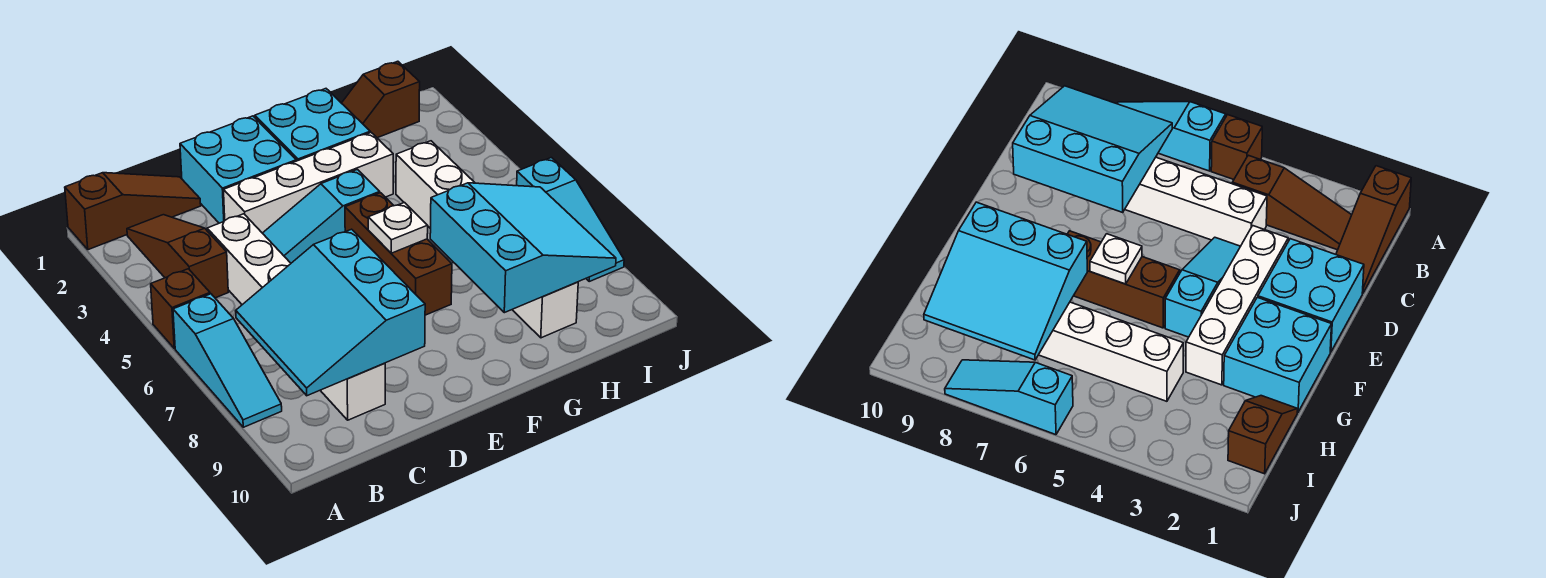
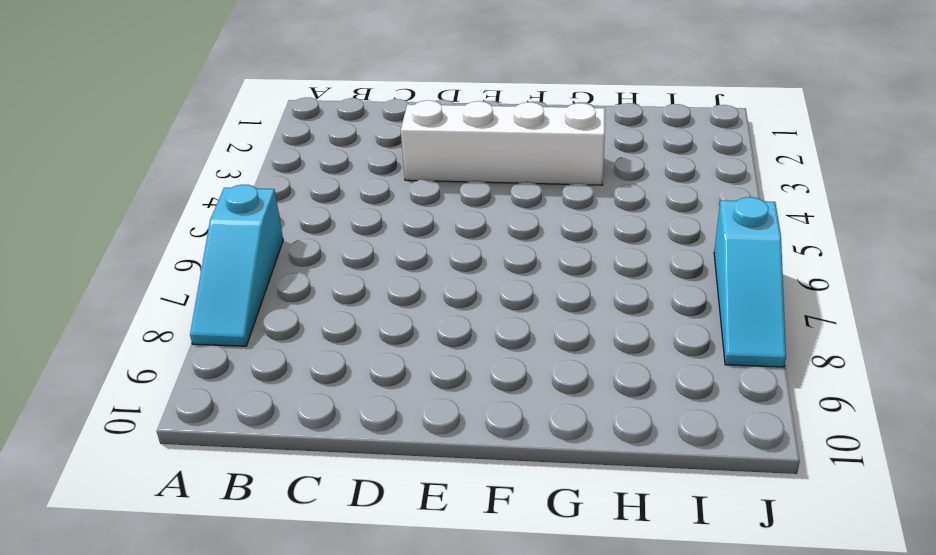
none -> brown slope A1:C1 level 1 top A
none -> brown brick A5 level 1
none -> brown slope B2:B4 level 1 top 4

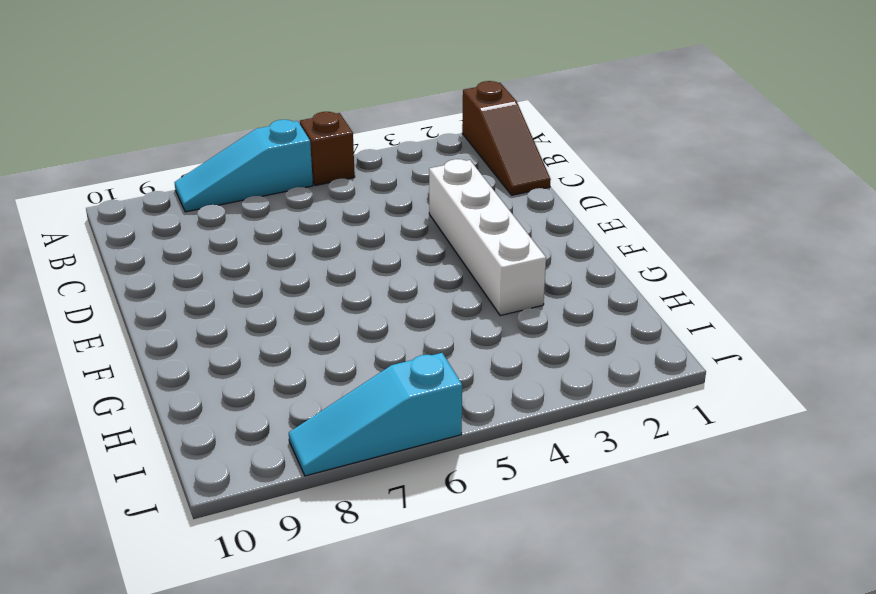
none -> brown slope B2:B4 level 1 top 4
none -> white brick C4:C9 level 1
none -> cyan brick D1:E2 level 1

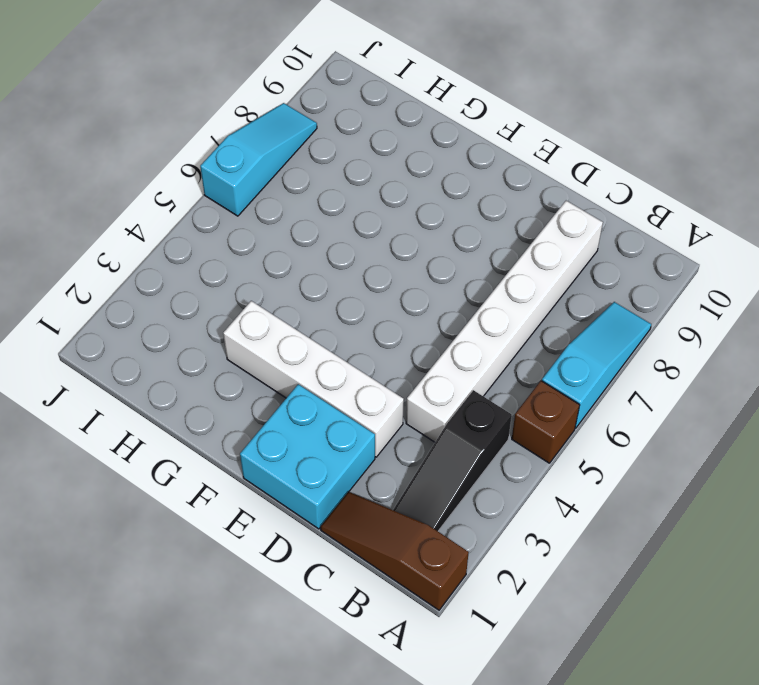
black slope B2:B4 level 1 top 4 -> brown slope B2:B4 level 1 top 4
none -> cyan slope D4:F4 level 1 top F
none -> cyan brick F1:G2 level 1
none -> brown brick F5:F7 level 1

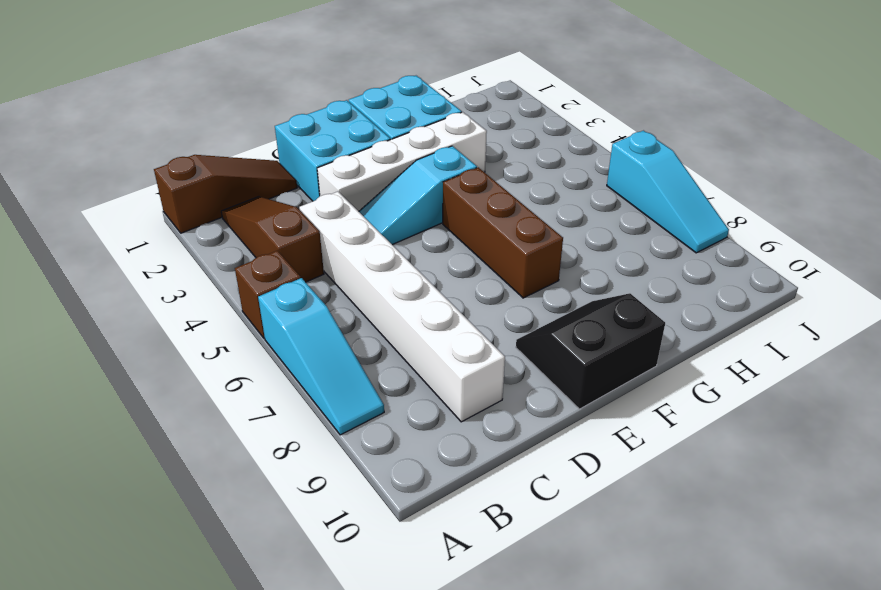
black slope E9:F10 level 1 top 10 -> none
none -> brown slope H1:I1 level 1 top I
none -> white brick H4:H9 level 1
none -> cyan slope B7:D9 level 2 top D

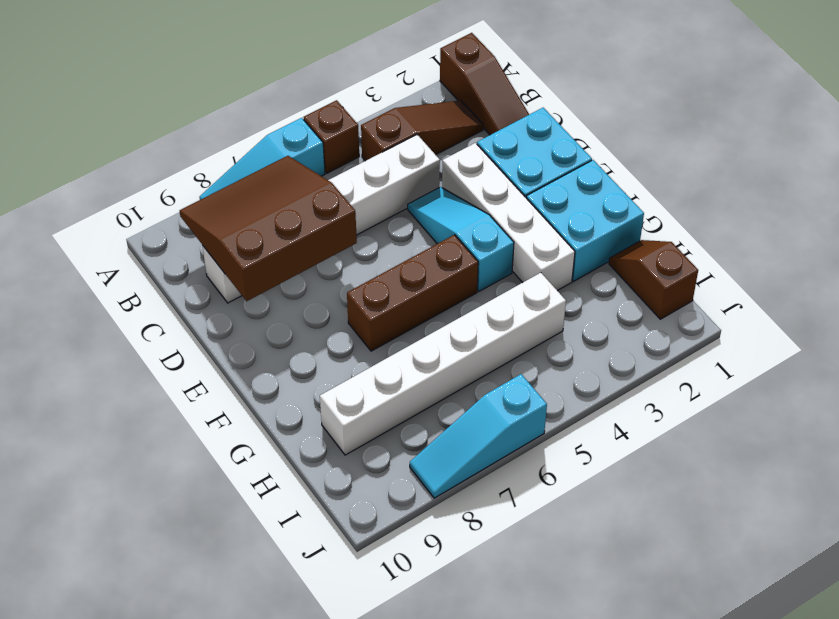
brown slope B7:D9 level 2 top D -> cyan slope B7:D9 level 2 top D
none -> white plate F6 level 2
none -> cyan slope G7:I9 level 2 top G

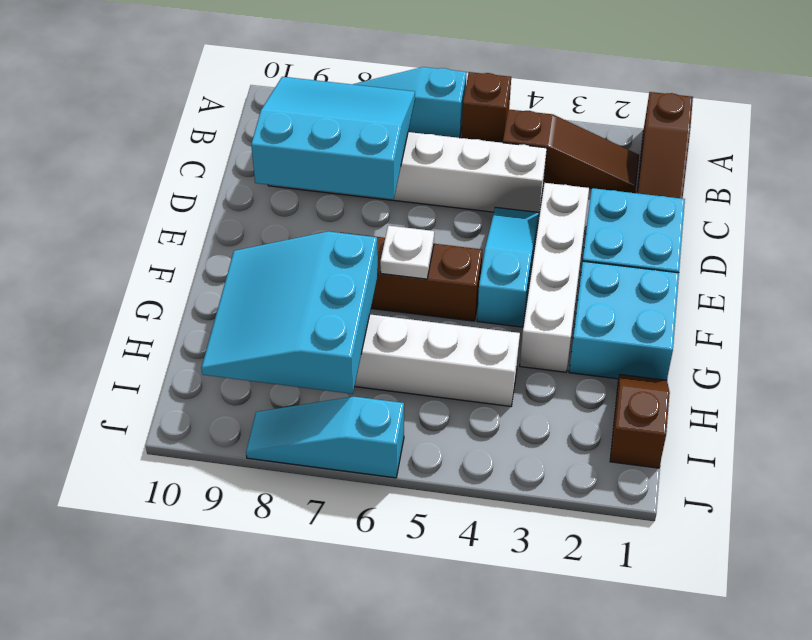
cyan slope G7:I9 level 2 top 7 -> cyan slope G7:I9 level 2 top G

